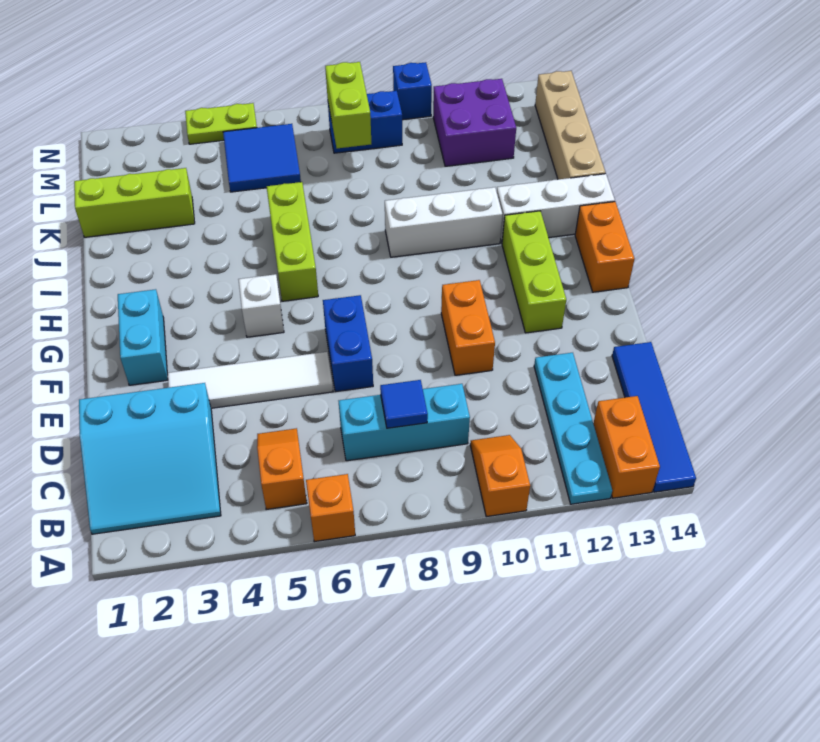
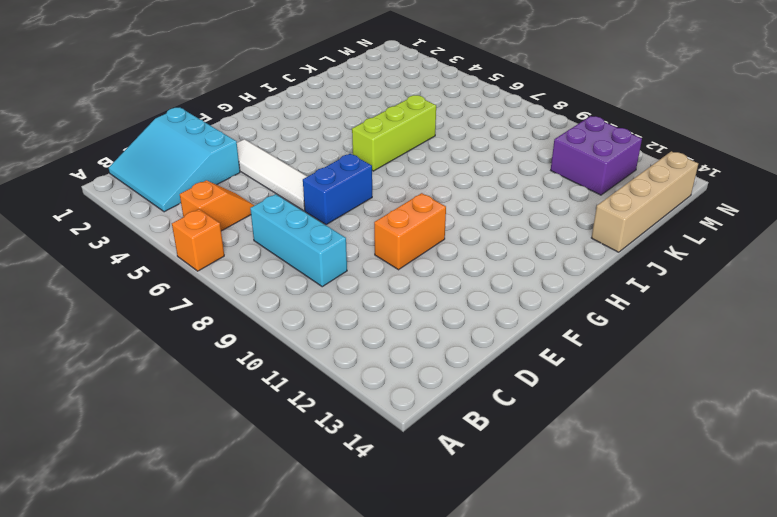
none -> orange slope A10:B10 level 1 top A
none -> cyan plate A12:D12 level 1
none -> orange brick A13:B13 level 1

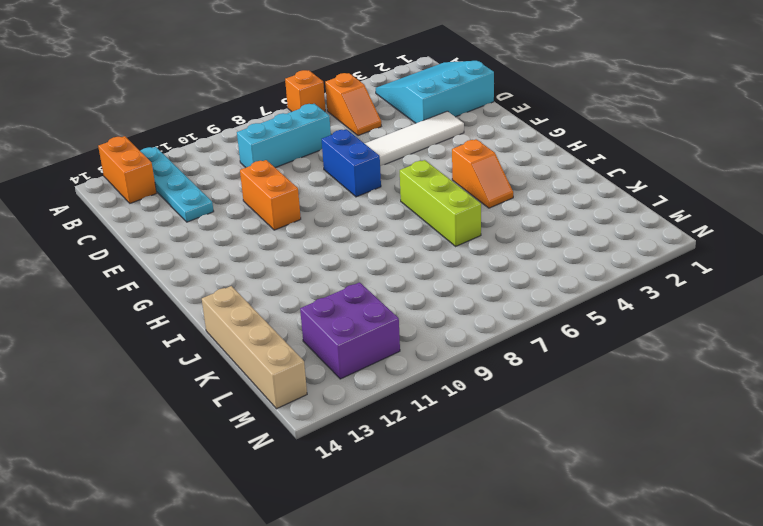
orange slope H4:I4 level 1 top H -> orange slope A10:B10 level 1 top A
none -> blue tile A14:D14 level 1
none -> cyan brick F2:G2 level 1
none -> lime brick F12:H12 level 1

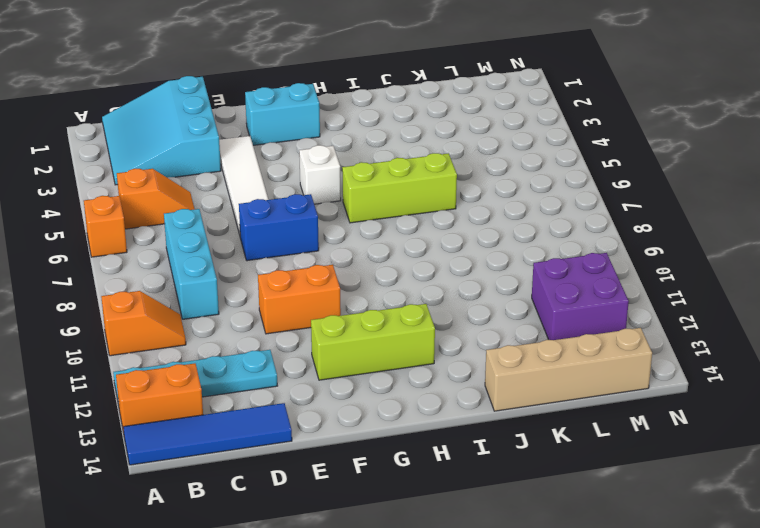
none -> orange brick G14:H14 level 1
none -> white brick I9:I11 level 1
none -> white brick I12:I14 level 1

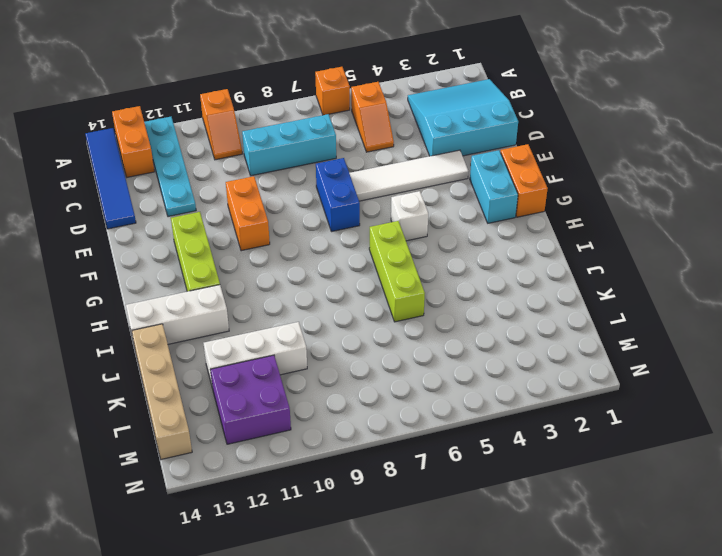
orange brick F1:G1 level 1 -> orange brick G14:H14 level 1
white brick K10:K12 level 1 -> white brick I9:I11 level 1
none -> lime brick K1:K3 level 1
none -> blue tile L5:M6 level 1
none -> blue brick M8:M9 level 1

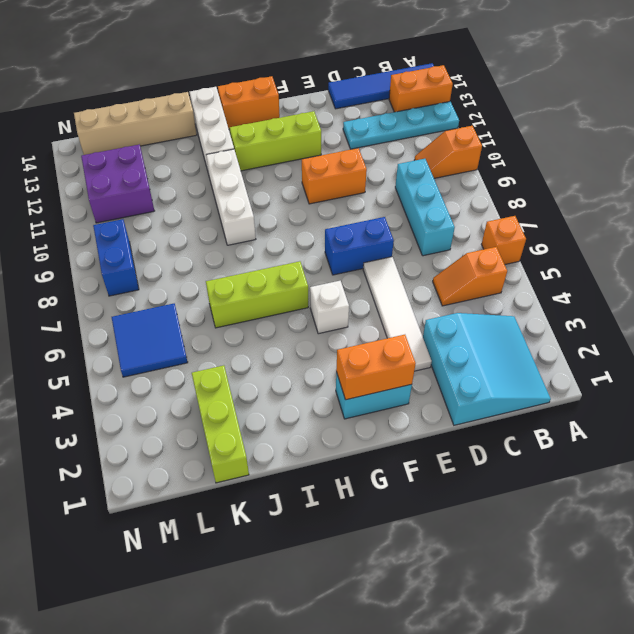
orange brick F2:G2 level 2 -> none
none -> lime plate N4:N5 level 1
none -> blue brick N10 level 1
none -> blue tile C8 level 2

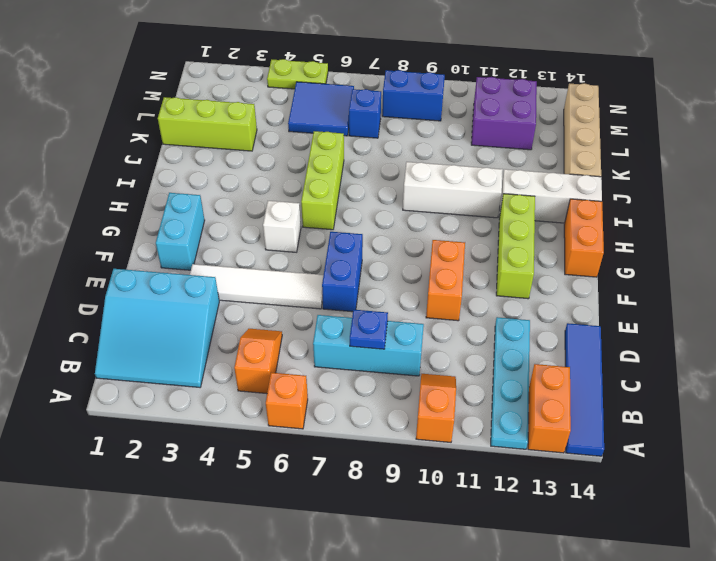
blue plate C8 level 2 -> blue tile C8 level 2
blue brick L7 level 1 -> blue brick N10 level 1
none -> lime brick L8:M8 level 2

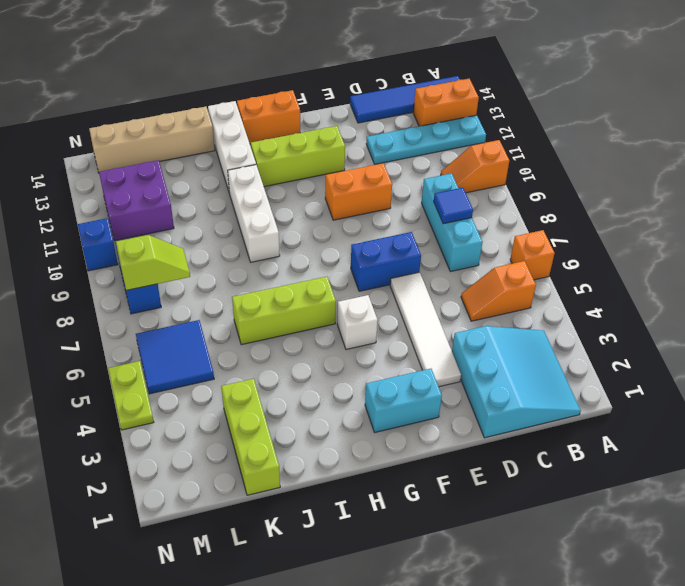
lime slope L8:M8 level 2 top M -> lime brick L8:M8 level 2

